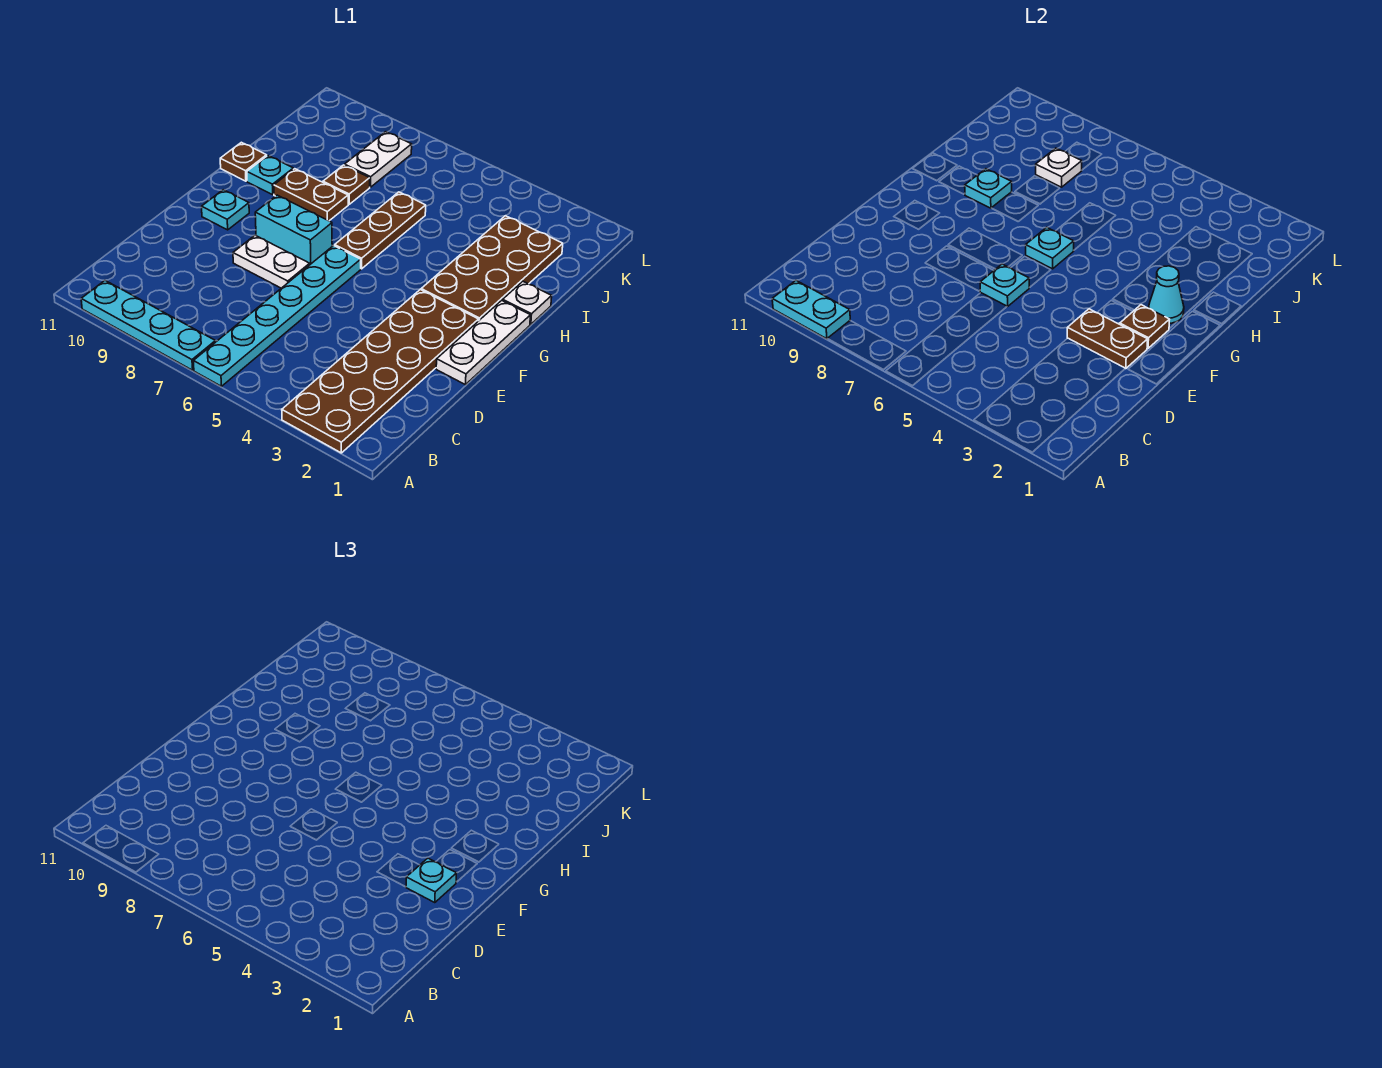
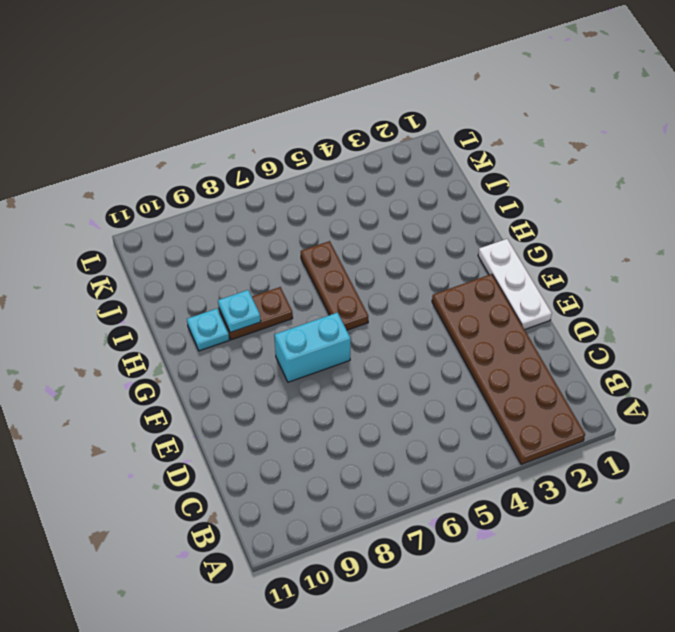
none -> cyan plate A6:F6 level 1
none -> cyan plate A7:A10 level 1
none -> white plate E7:E8 level 1

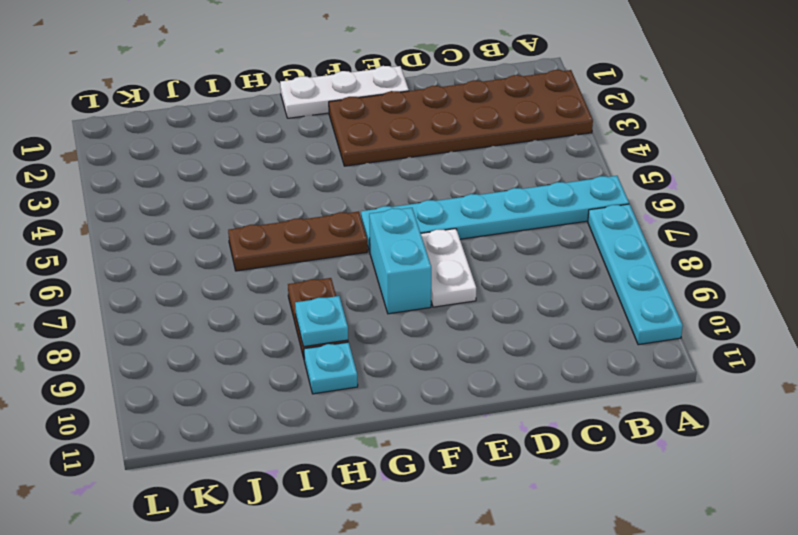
none -> cyan plate F10 level 1
none -> brown plate G2:J3 level 1
none -> white plate H1 level 1

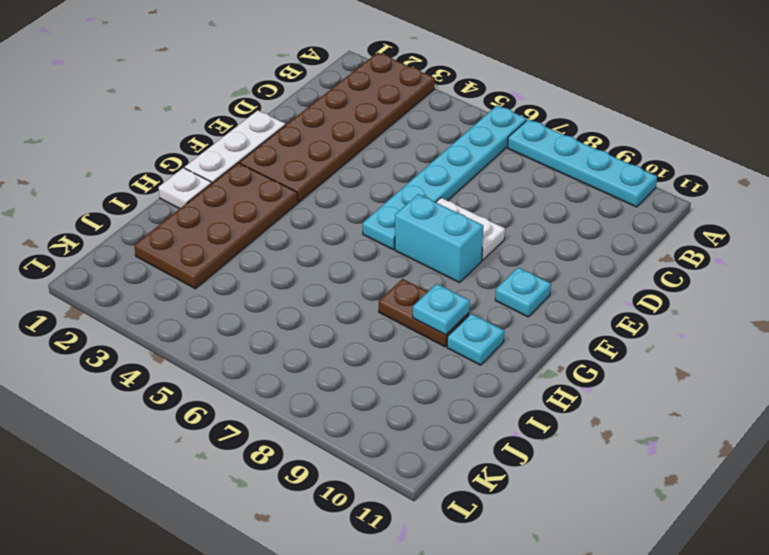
none -> brown plate G6:I6 level 1
none -> brown plate H11 level 1
none -> brown plate I8 level 1

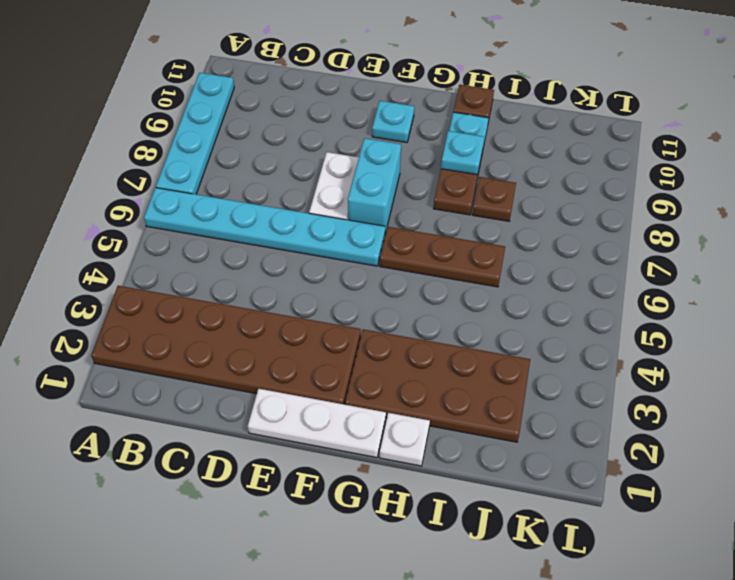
none -> white plate J8:K8 level 1
none -> cyan plate A9:A10 level 2
none -> brown plate E2:E3 level 2

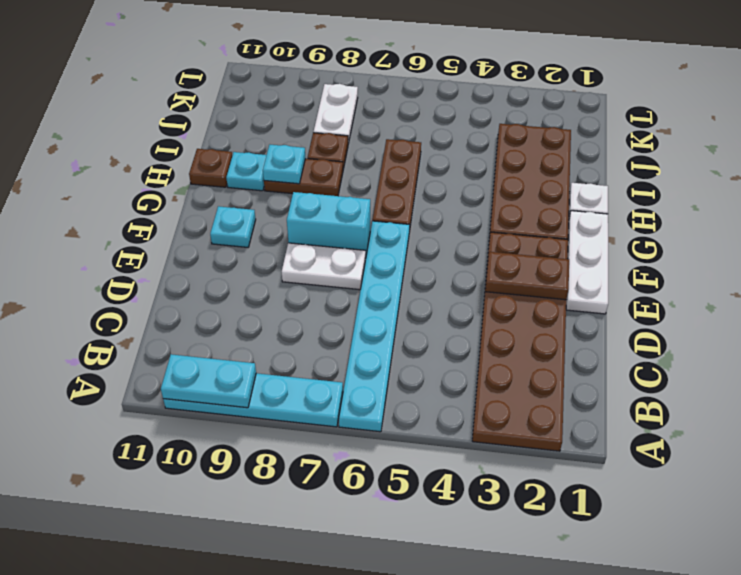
none -> cyan plate E6 level 2
none -> brown plate F2 level 2
none -> cyan cone G2 level 2

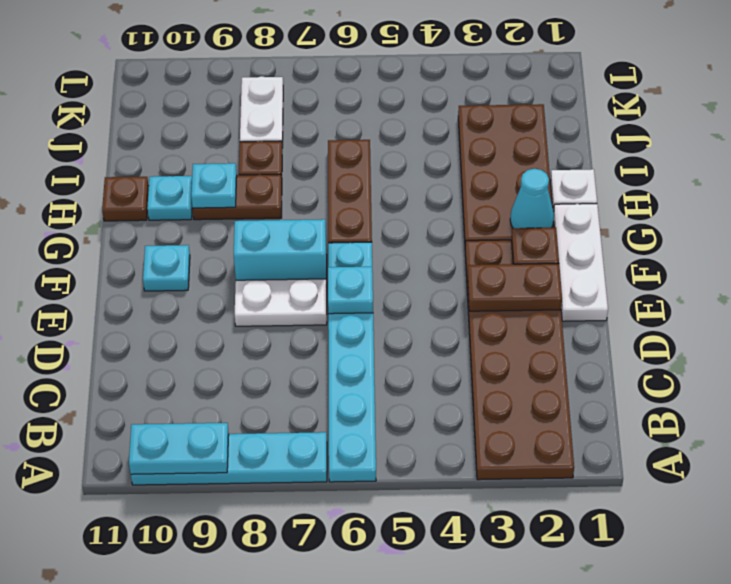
none -> cyan plate G6 level 2
none -> white plate J8 level 2
none -> cyan plate E2 level 3

